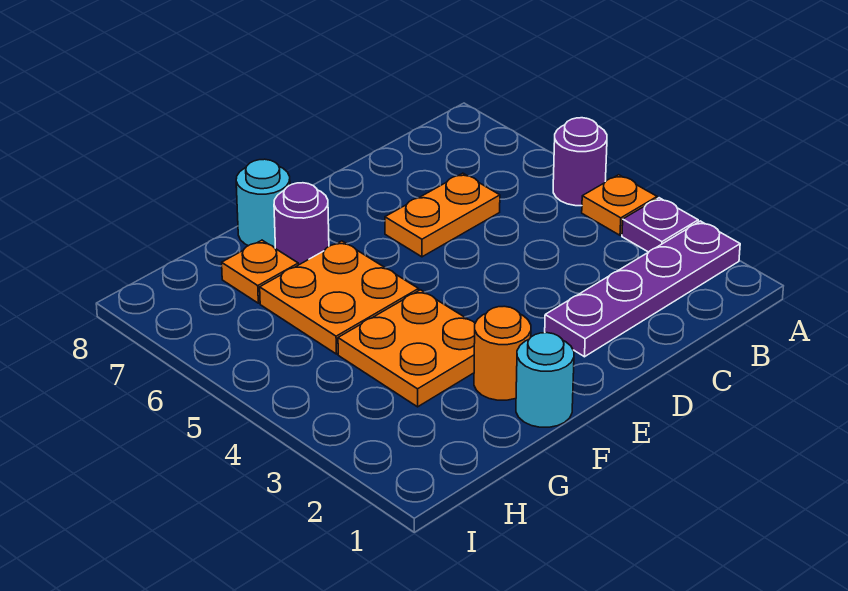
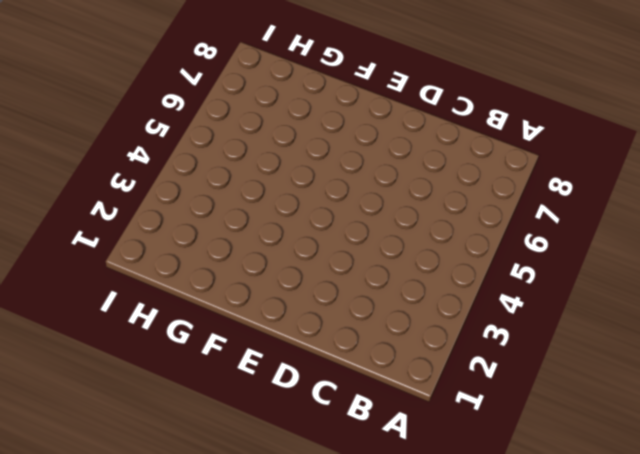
none -> purple plate A2:D2 level 1
none -> purple plate A3 level 1
none -> orange plate A4 level 1

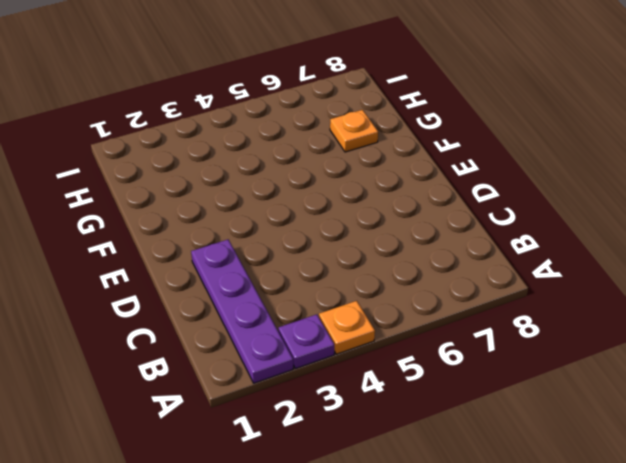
none -> purple round brick A5 level 1
none -> orange plate C6:D6 level 1
none -> cyan round brick F1 level 1

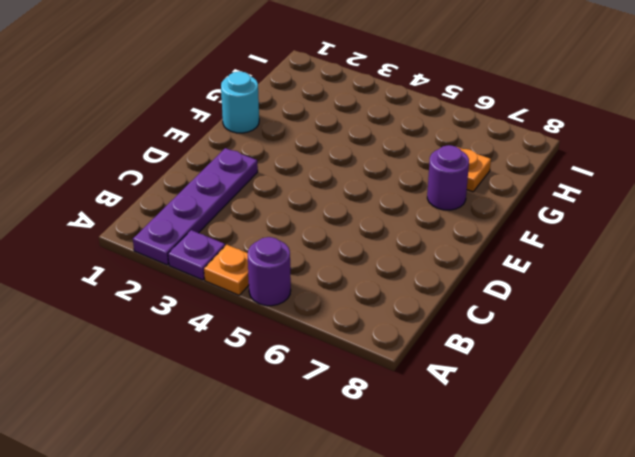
none -> orange plate C6:D6 level 1
none -> orange round brick F2 level 1
none -> orange plate F3:G4 level 1

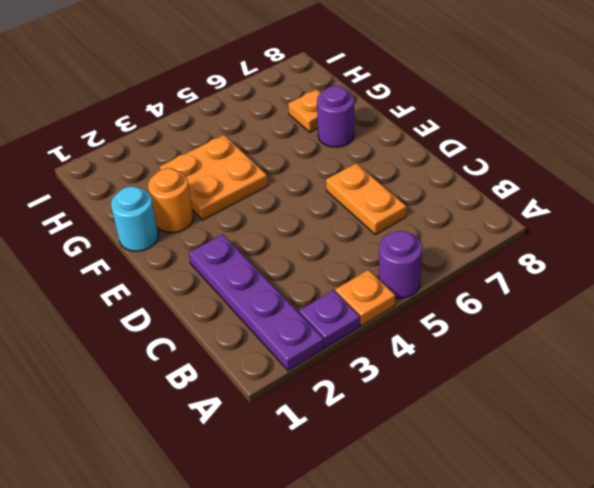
none -> orange plate F5:G6 level 1
none -> cyan round brick F8 level 1

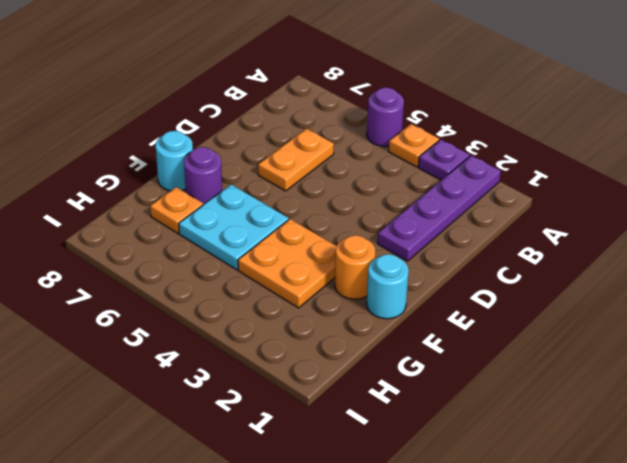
cyan plate F5:G6 level 1 -> orange plate F5:G6 level 1

